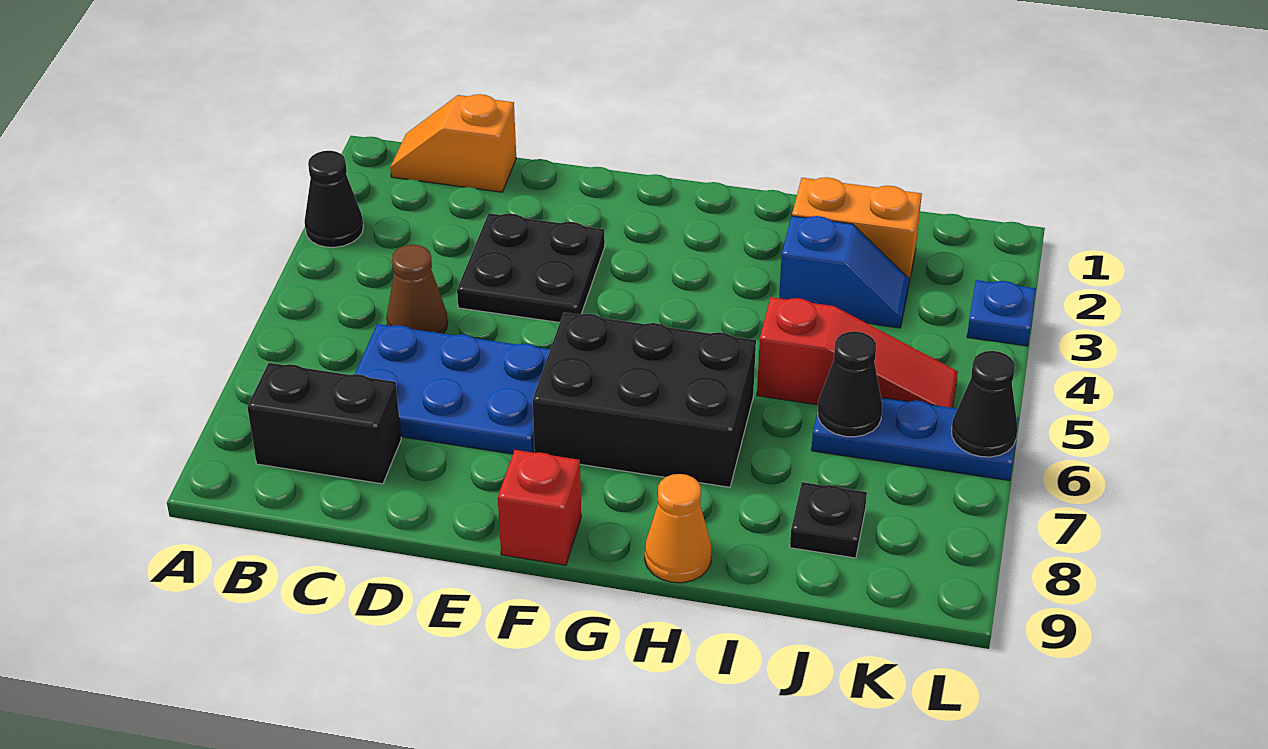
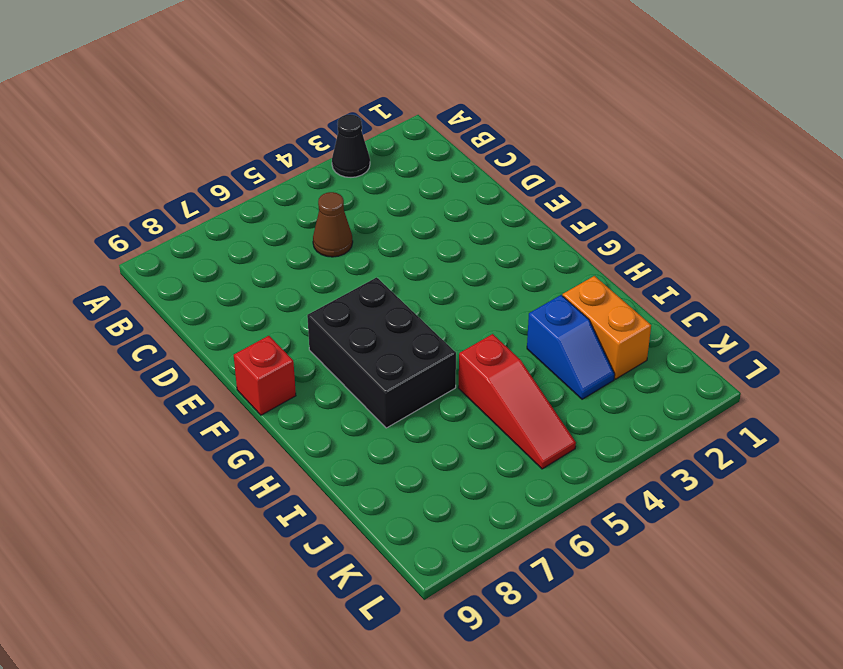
none -> orange slope B1:C1 level 1 top C
none -> black brick B8:C8 level 1
none -> blue plate C6:E7 level 1

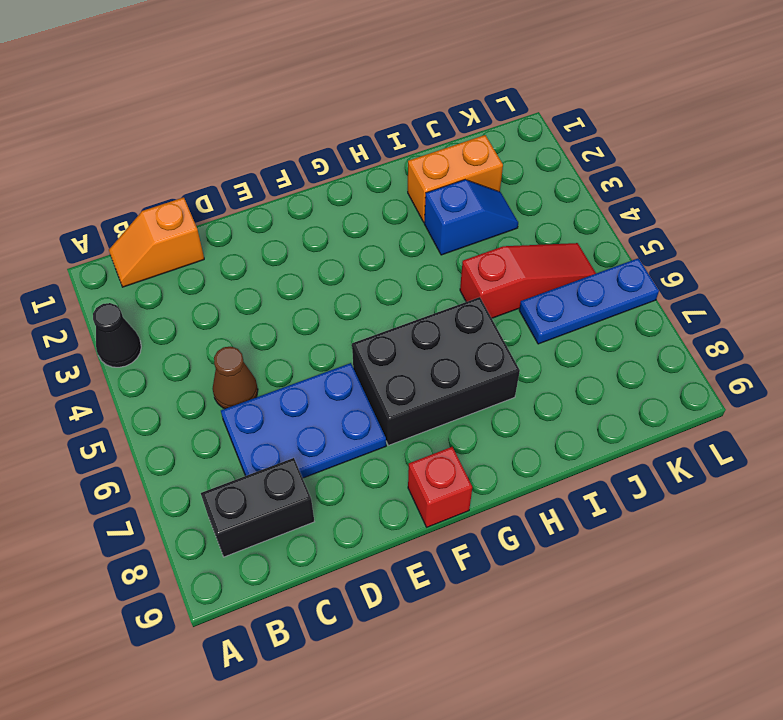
none -> black plate D3:E4 level 1
none -> orange cone H9 level 1
none -> black plate J8 level 1

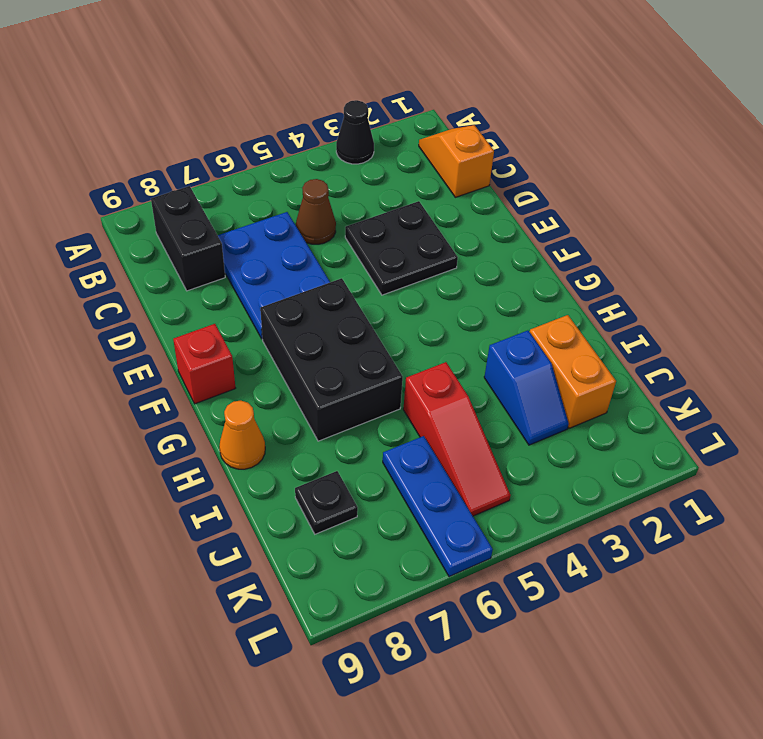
none -> blue plate L3 level 1
none -> black cone J6 level 2
none -> black cone L6 level 2

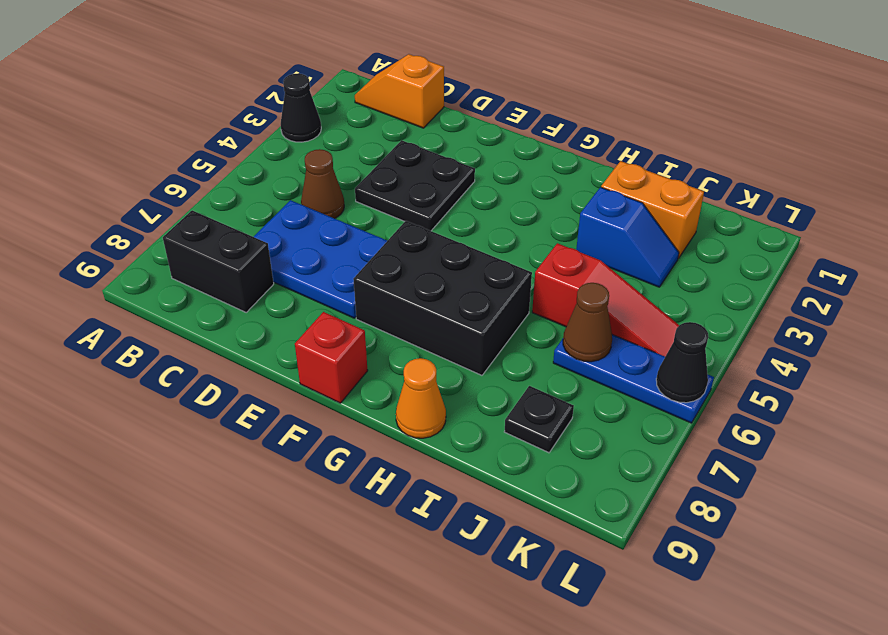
brown cone J6 level 2 -> black cone J6 level 2
none -> blue plate L3 level 1

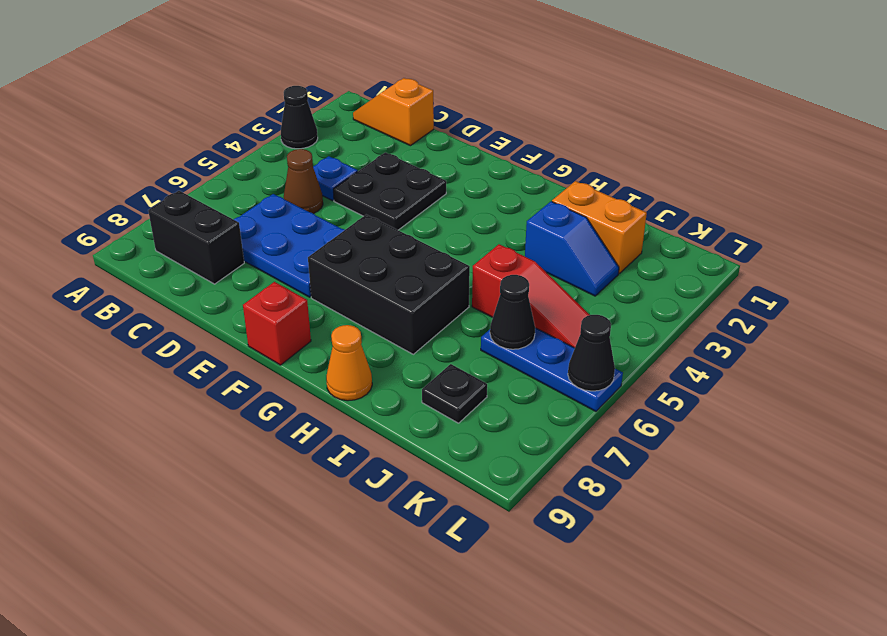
blue plate C4 level 1 -> blue plate L3 level 1

